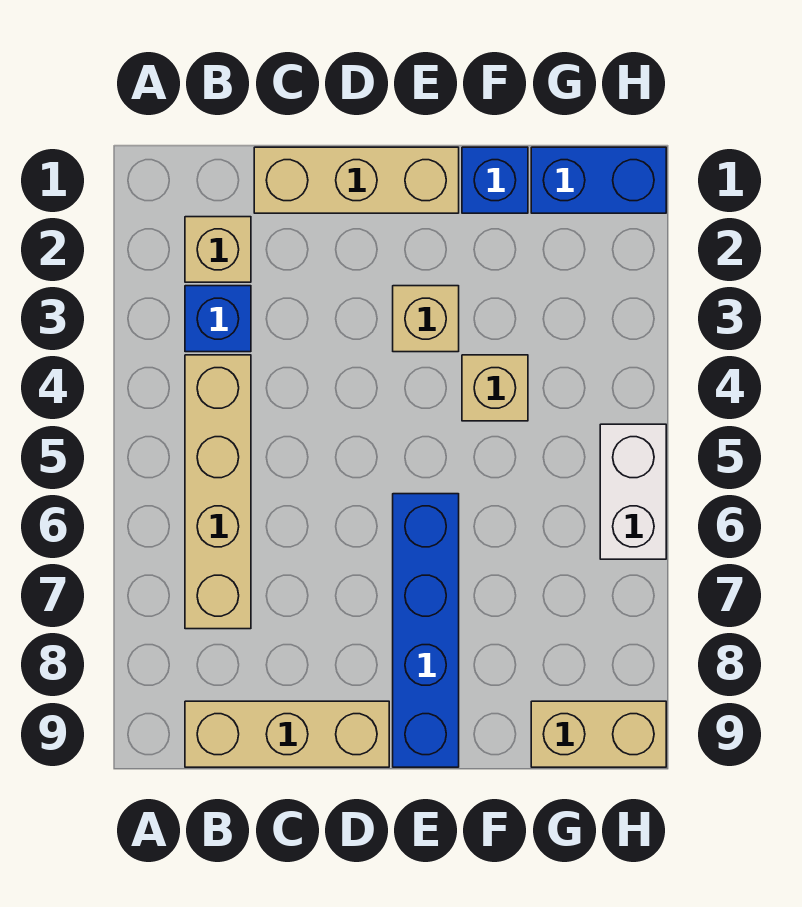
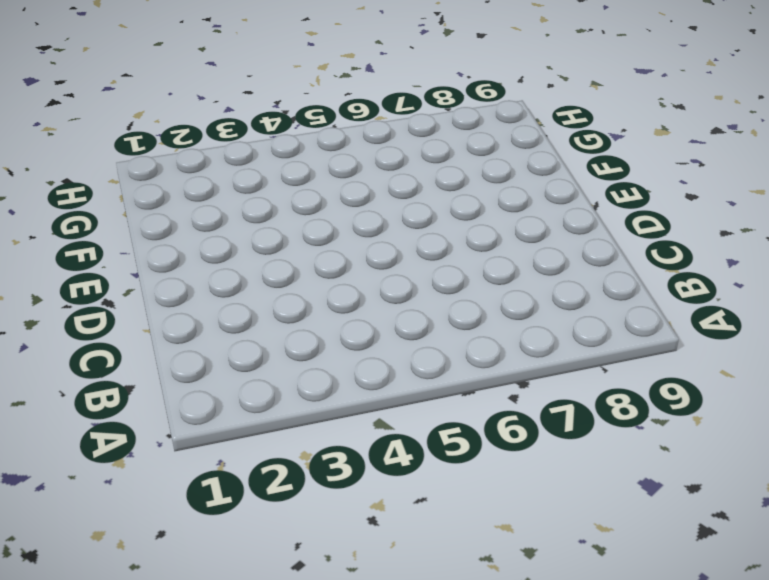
none -> tan brick B2 level 1
none -> blue brick B3 level 1
none -> tan brick B4:B7 level 1

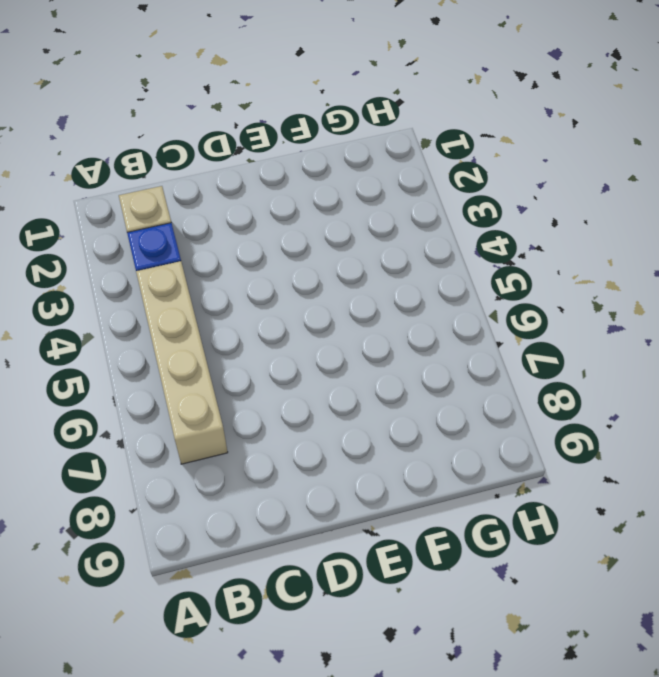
none -> tan brick B9:D9 level 1
none -> tan brick C1:E1 level 1
none -> tan brick E3 level 1

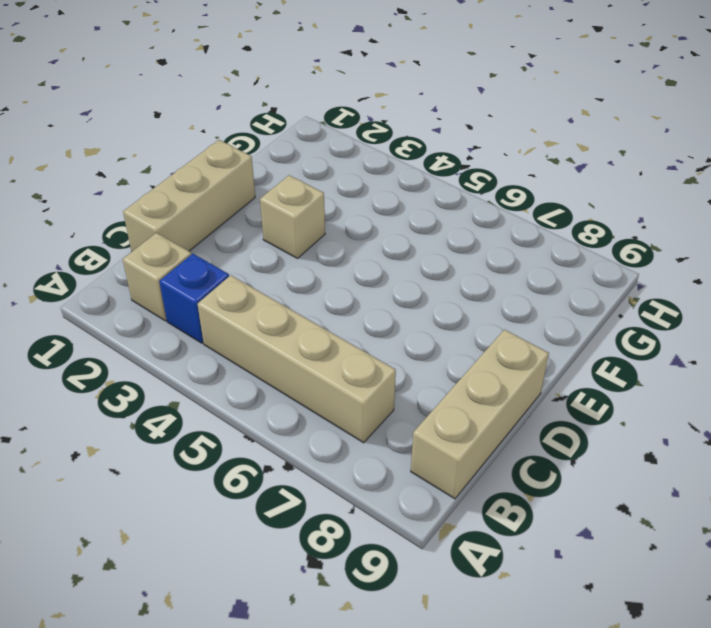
none -> blue brick E6:E9 level 1
none -> blue brick F1 level 1
none -> tan brick F4 level 1

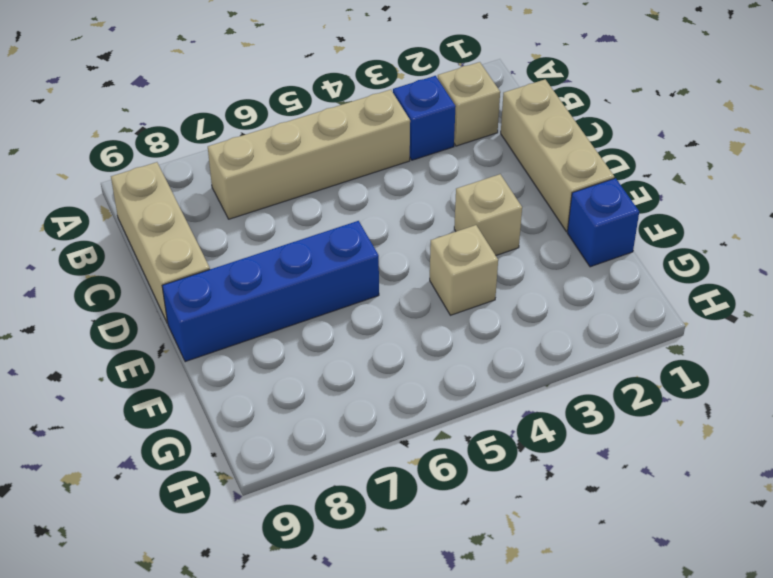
none -> blue brick G1:H1 level 1
none -> tan brick G9:H9 level 1
none -> white brick H5:H6 level 1

